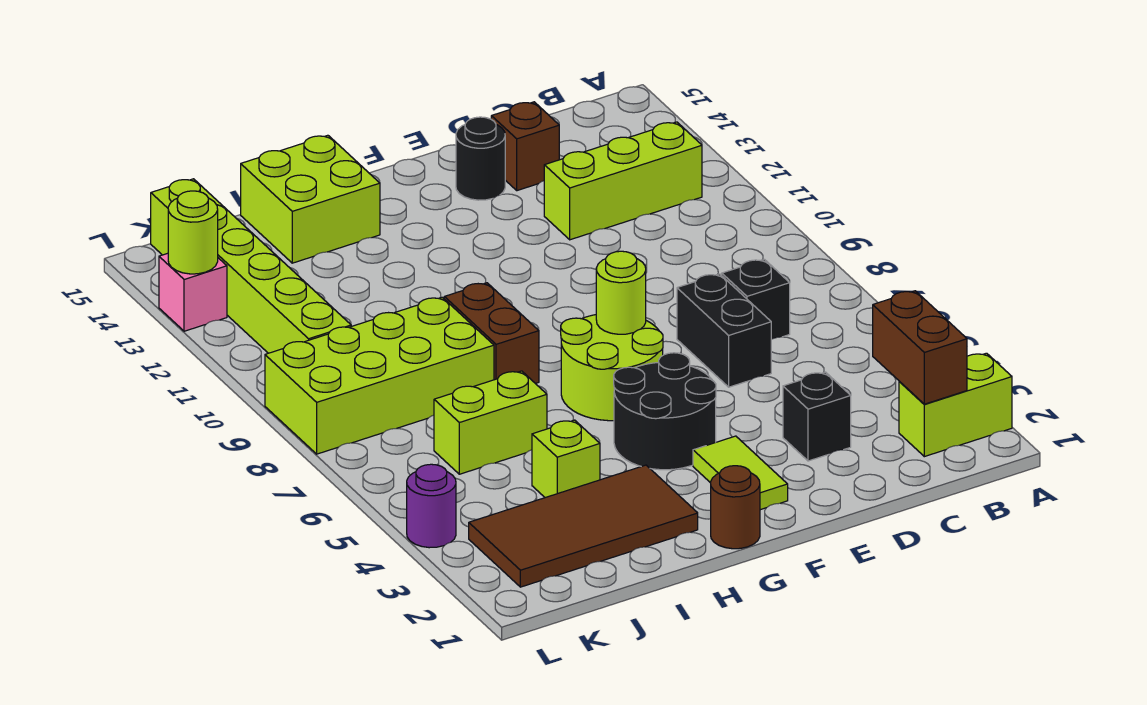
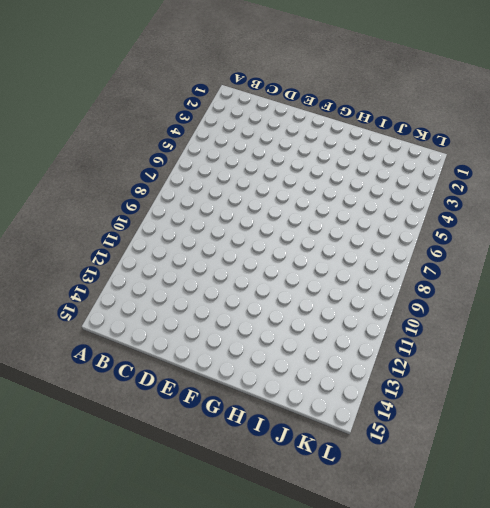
none -> lime brick A2:B2 level 1
none -> lime brick B12:D12 level 1
none -> black brick C7 level 1

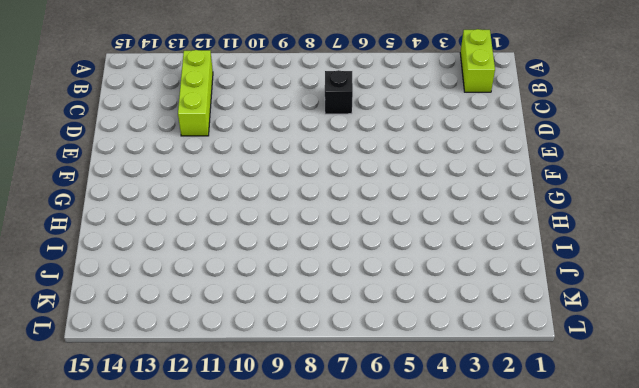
none -> black brick D3 level 1
none -> black brick D6:D7 level 1
none -> brown brick D14 level 1

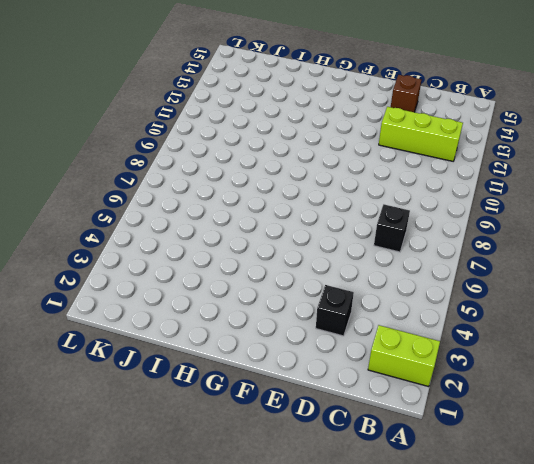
none -> black brick D6:D7 level 1
none -> black round brick E14 level 1
none -> lime tile F2:F3 level 1

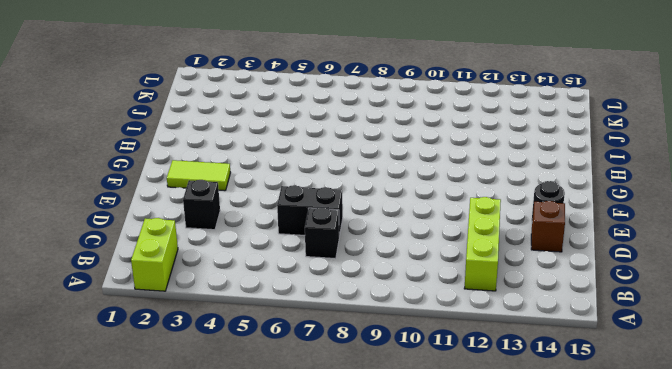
none -> black round brick F4:G5 level 1
none -> lime round brick F6:G7 level 1
none -> brown round brick G1 level 1

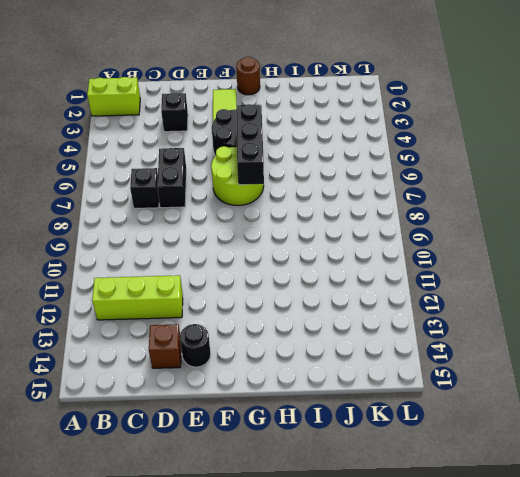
black brick G5:G7 level 2 -> none
none -> brown tile H2:K3 level 1
none -> brown brick H8:H9 level 1
none -> lime brick H14:I15 level 1

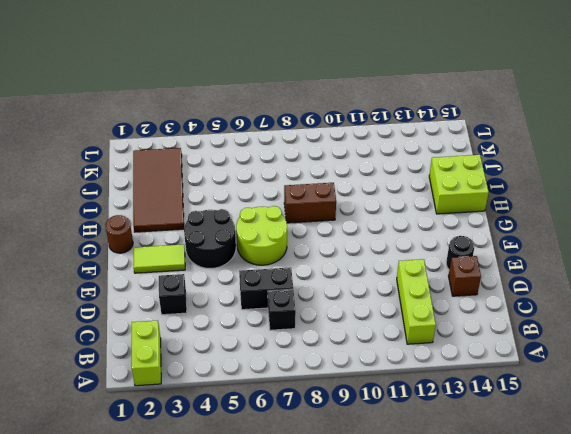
none -> lime brick I4 level 1
none -> lime brick I6:J6 level 1
none -> lime brick I8:L9 level 1

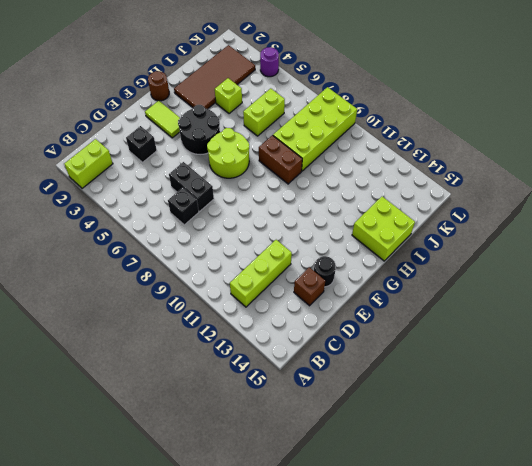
none -> lime brick K10:K15 level 1
none -> pink brick L13 level 1
none -> brown brick B2:B3 level 2

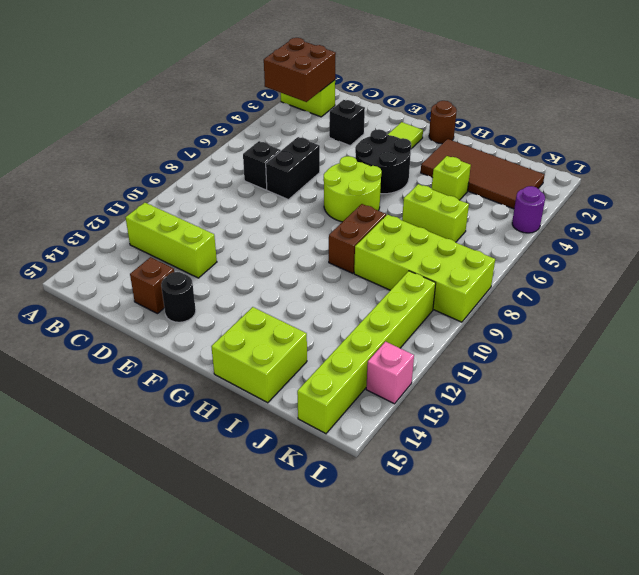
brown brick A2:B3 level 2 -> brown brick B2:B3 level 2
none -> lime round brick F7 level 2
none -> lime round brick L13 level 2

